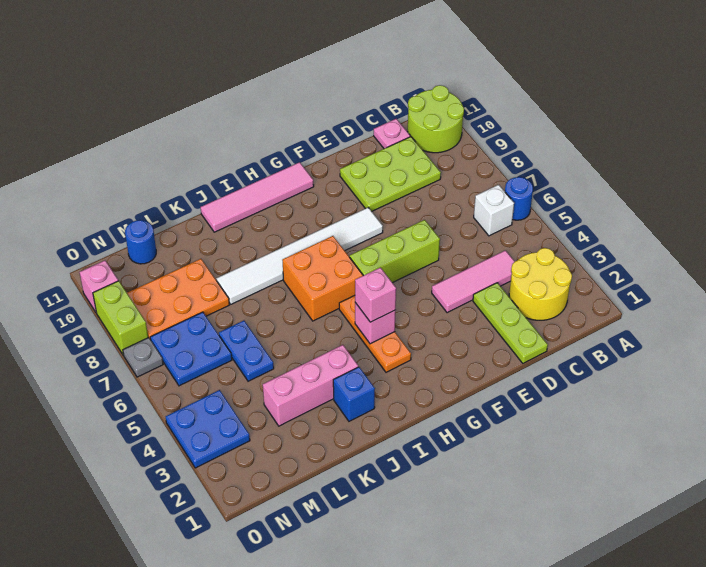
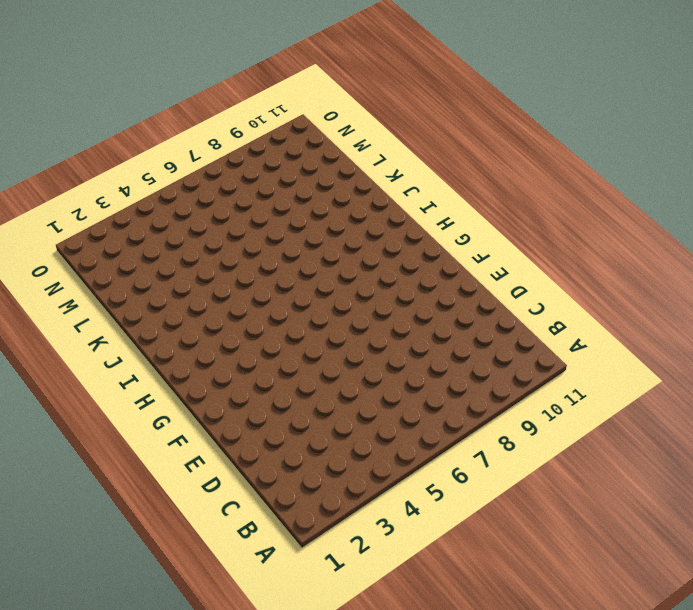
none -> blue round brick A6 level 1
none -> lime round brick A10:B11 level 1
none -> yellow round brick B2:C3 level 1

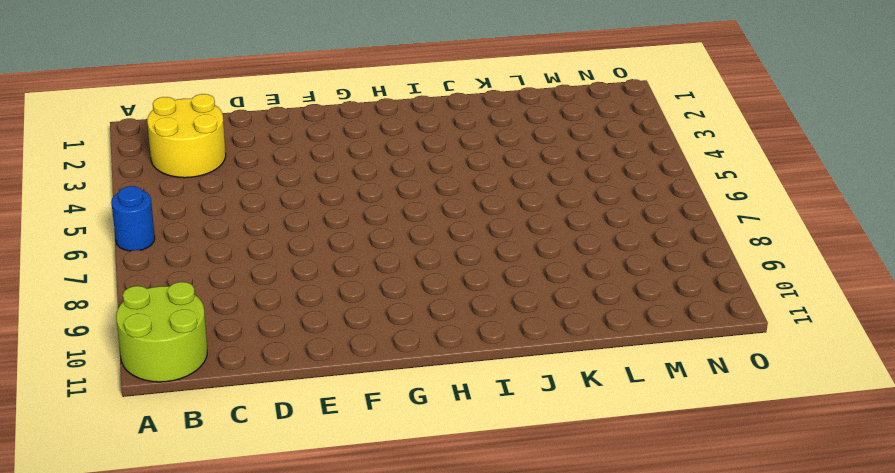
none -> white brick B6 level 1
none -> pink tile C4:E4 level 1
none -> lime plate C9:E10 level 1

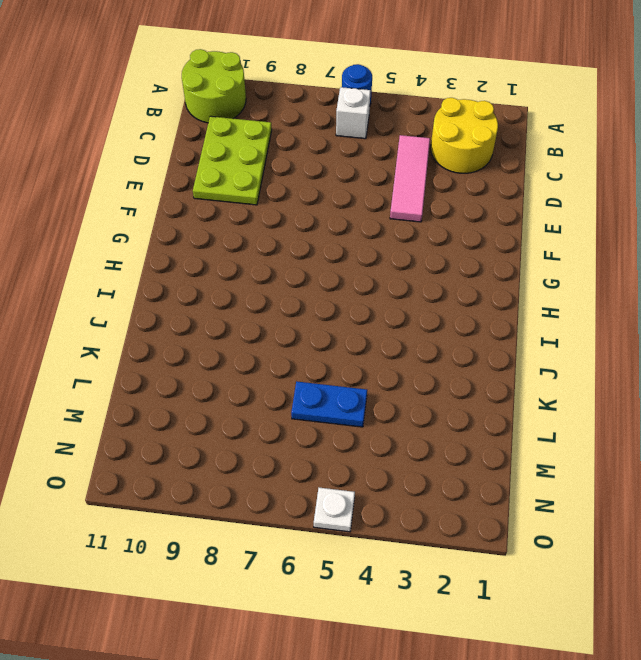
white plate O5 level 1 -> none
none -> pink plate C11 level 1
none -> lime plate D1:D3 level 1
none -> lime brick E6:G6 level 1

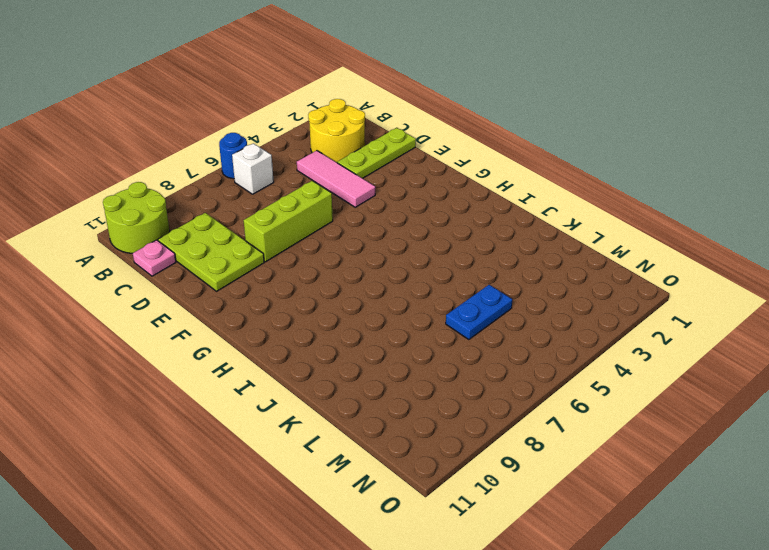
lime brick E6:E8 level 1 -> lime brick E6:G6 level 1
none -> white tile F8:K8 level 1
none -> pink tile G11:J11 level 1
none -> orange plate H3:H5 level 1

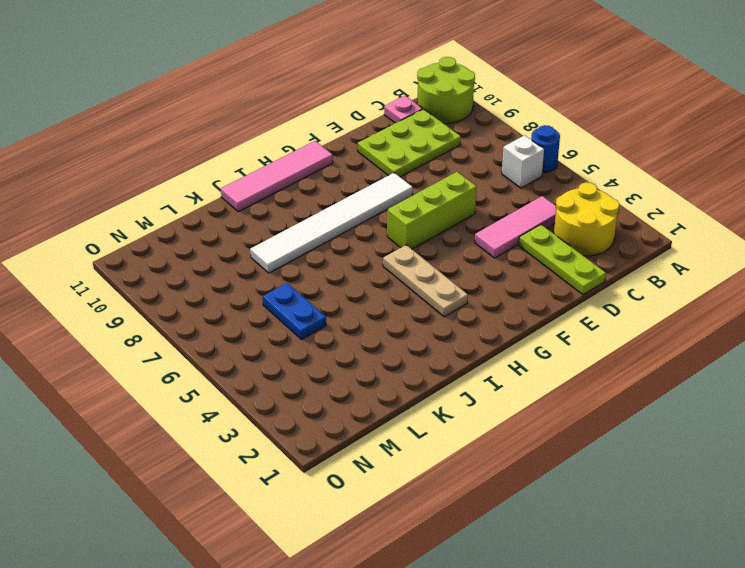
tan plate H3:H5 level 1 -> orange plate H3:H5 level 1
none -> orange brick H6:I7 level 1
none -> blue brick J2 level 1
none -> pink brick J3:L3 level 1

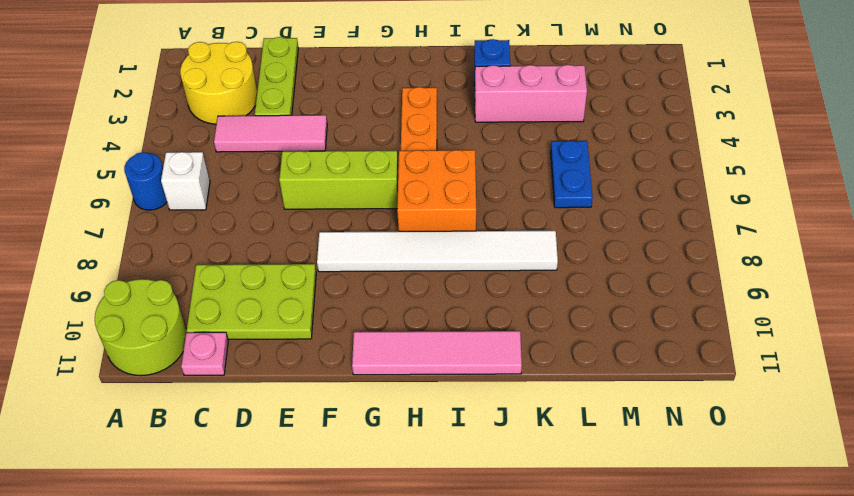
none -> orange plate L8:N9 level 1
none -> blue plate M6:N7 level 1
none -> blue round brick M11 level 1

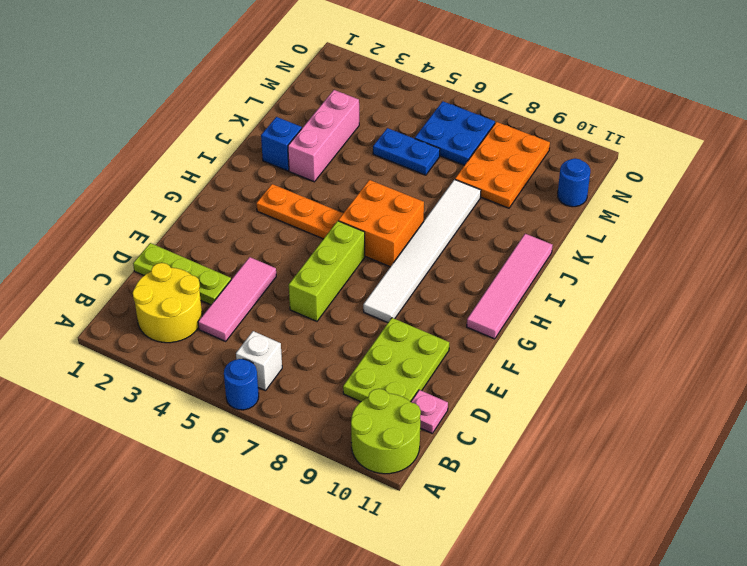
none -> blue plate N3:O4 level 1
none -> grey plate O7 level 1
none -> lime brick O8:O9 level 1

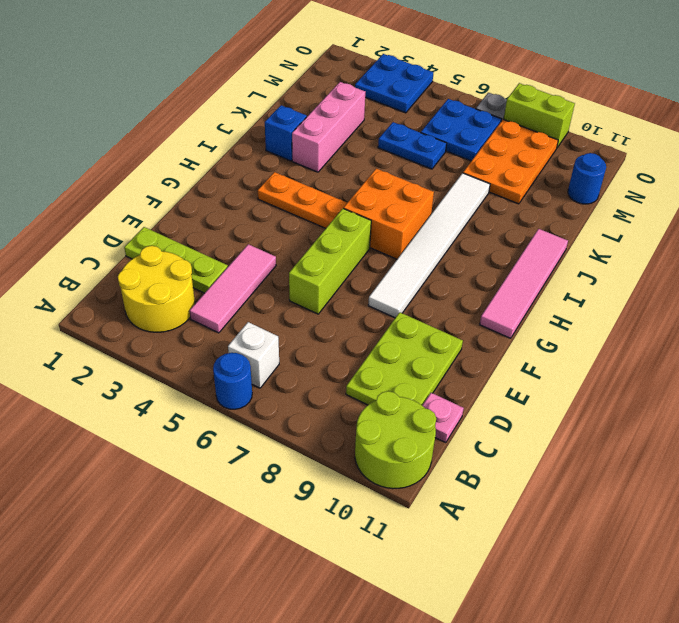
none -> pink brick O10 level 1
none -> pink brick H4 level 2
none -> pink brick H4 level 3

